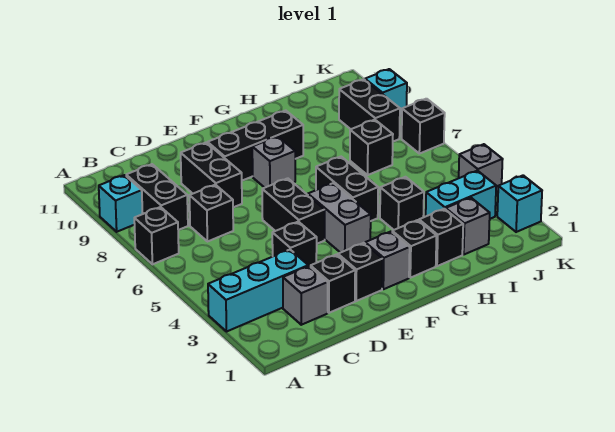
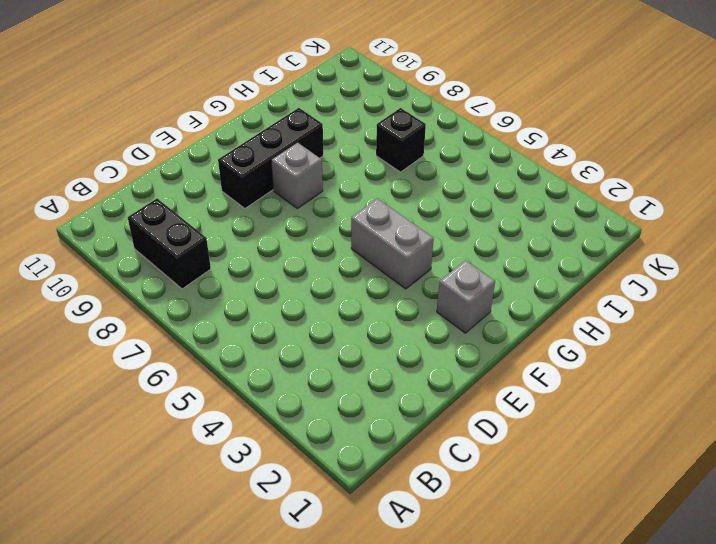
none -> cyan brick A3:C3 level 1
none -> black brick A7 level 1
none -> cyan brick A9 level 1

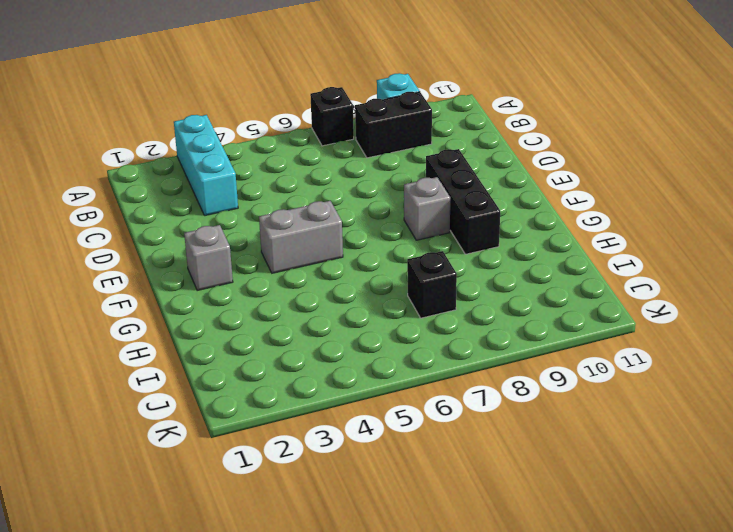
none -> grey brick C2 level 1
none -> black brick C7 level 1
none -> black brick D2 level 1

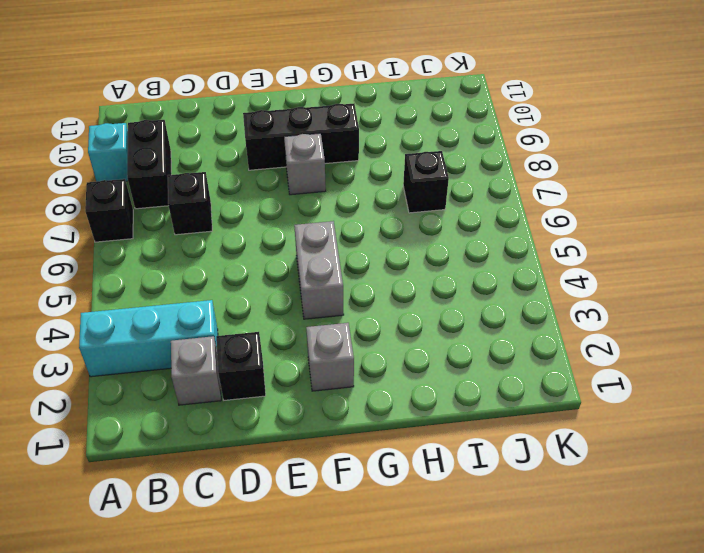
none -> black brick D4 level 1
none -> black brick D8:D9 level 1
none -> black brick E2 level 1

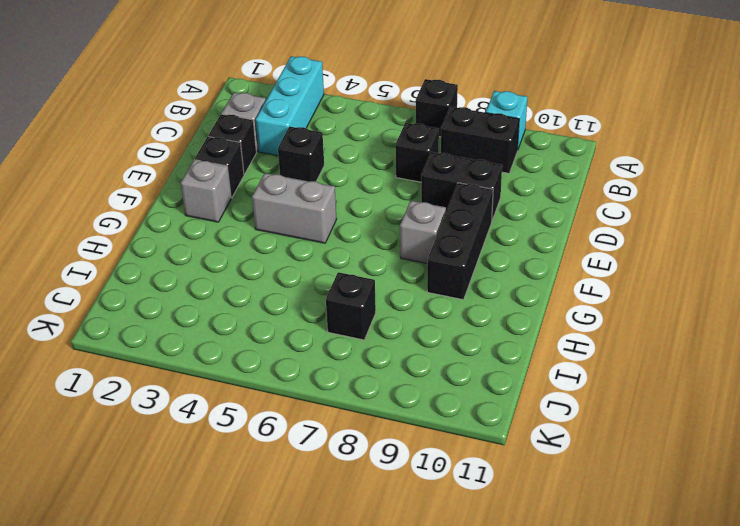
none -> black brick E5:E6 level 1
none -> black brick G2 level 1
none -> black brick G5:G6 level 1

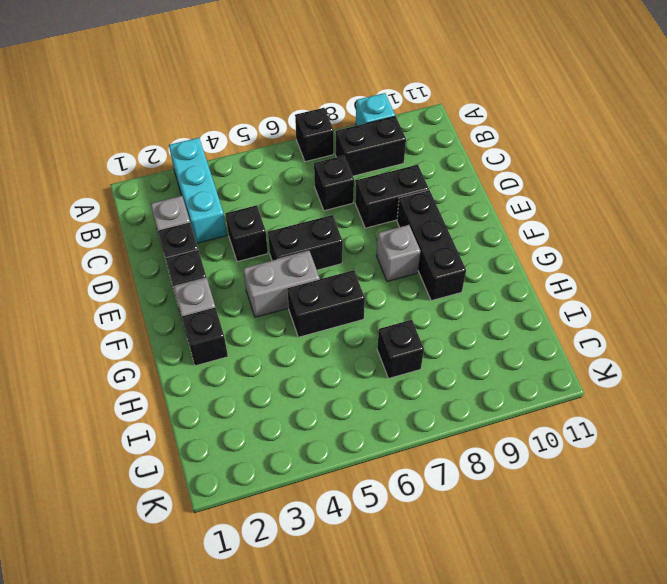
none -> black brick H2 level 1
none -> black brick H4 level 1
none -> grey brick I2 level 1

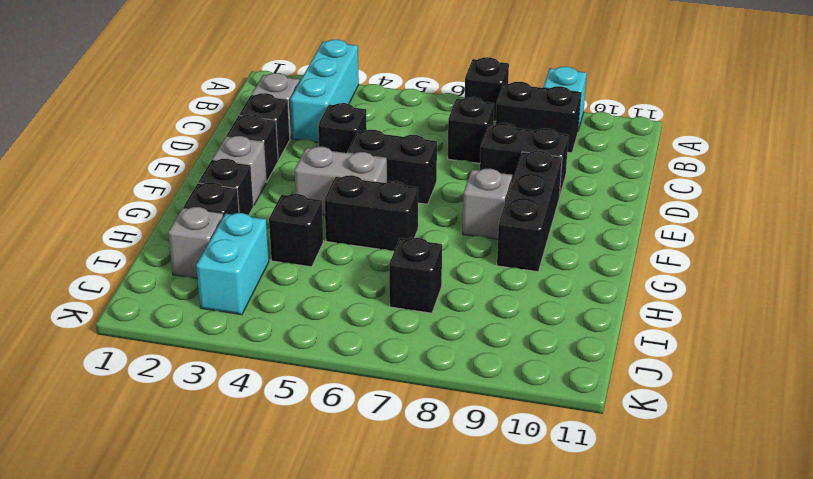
none -> black brick J8:J9 level 1
none -> cyan brick K2 level 1
none -> grey brick K4 level 1

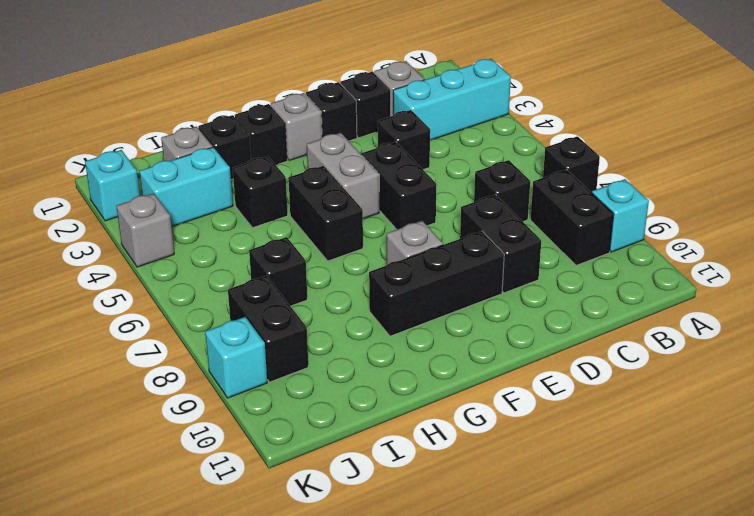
none -> black brick K7 level 1

